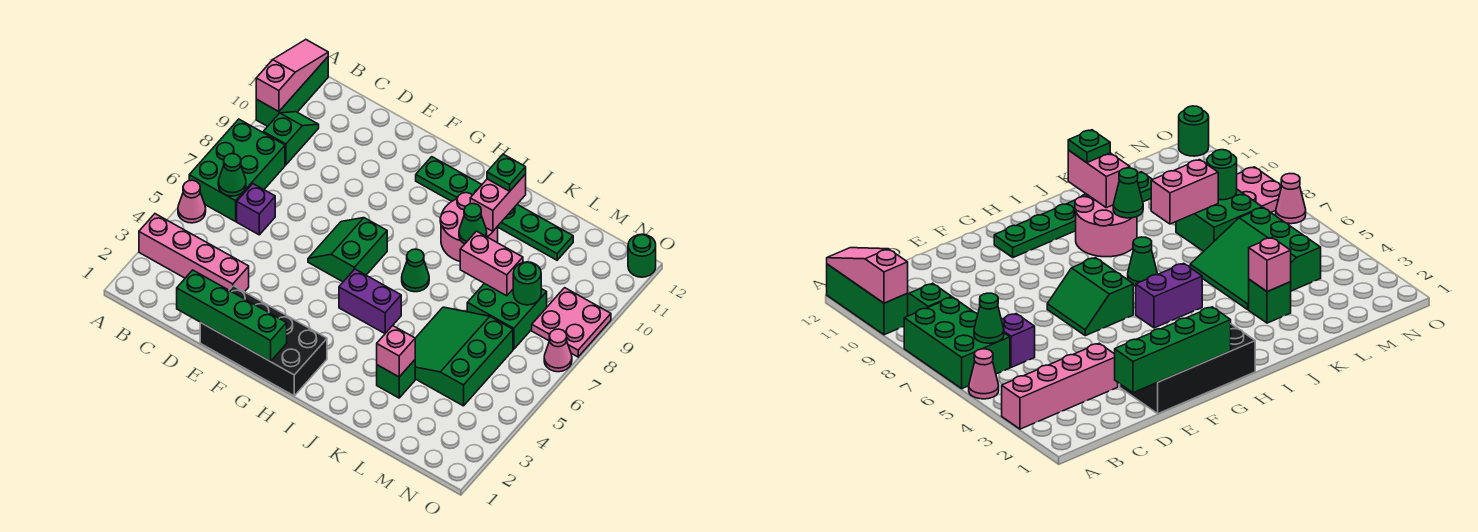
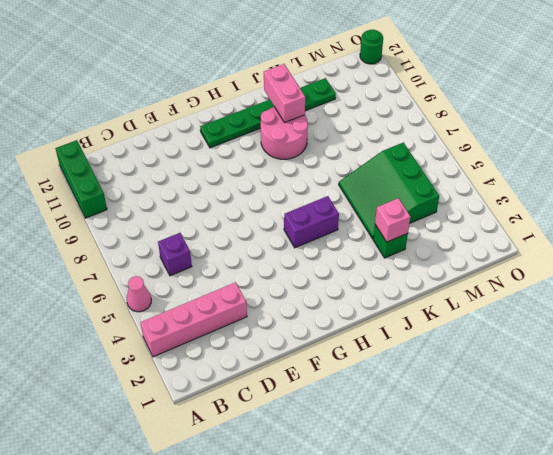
none -> green brick A6:B8 level 1
none -> green slope B9:B10 level 1 top 9
none -> black brick E1:H2 level 1

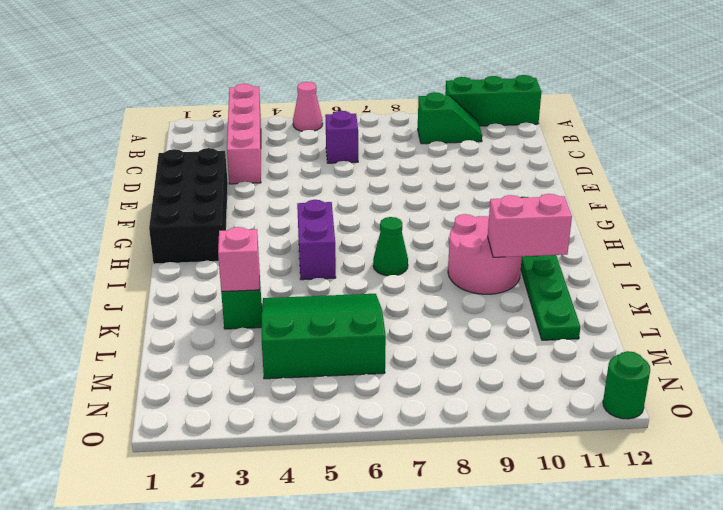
none -> green brick A6:B8 level 1
none -> green slope F6:G7 level 1 top G
none -> green brick L7:M8 level 1

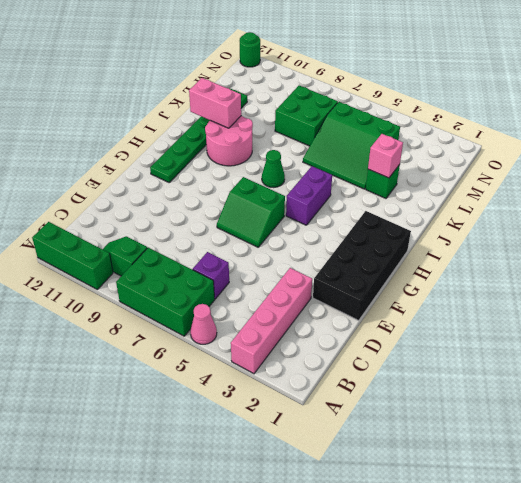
none -> pink plate N8:O9 level 1
none -> pink cone O7 level 1
none -> pink slope A10:A12 level 2 top 10

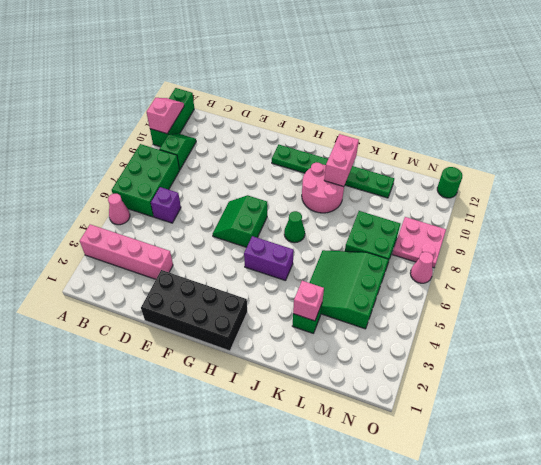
pink slope A10:A11 level 2 top 10 -> pink slope A10:A12 level 2 top 10
none -> green cone B6 level 2
none -> green brick D1:G1 level 2
none -> green cone J9 level 2

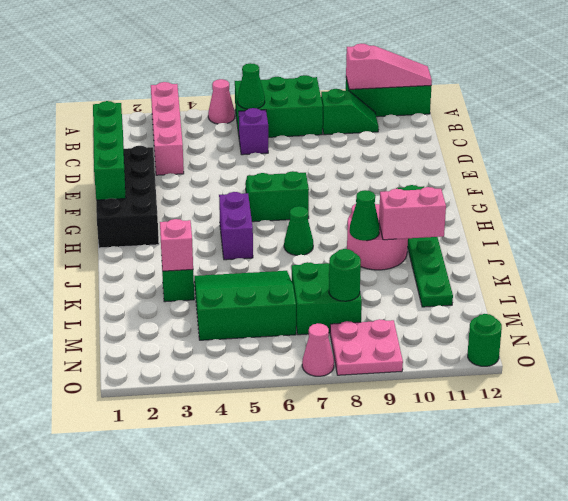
none -> pink brick K8:L8 level 2
none -> green plate J11 level 3

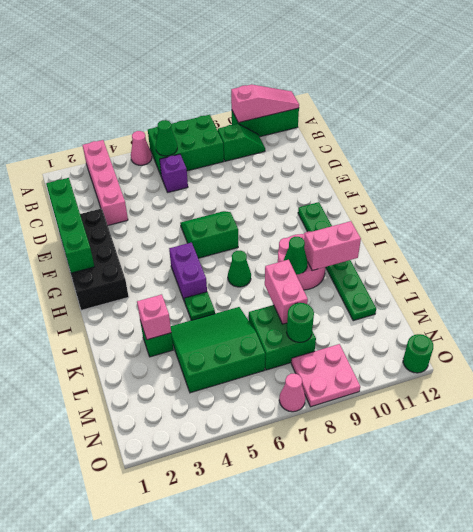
green plate J5 level 1 -> green plate J11 level 3

